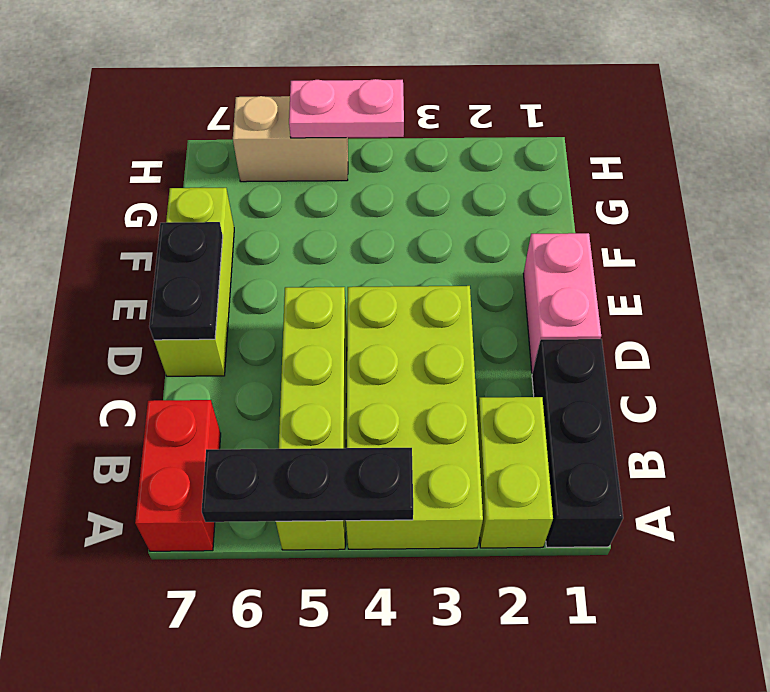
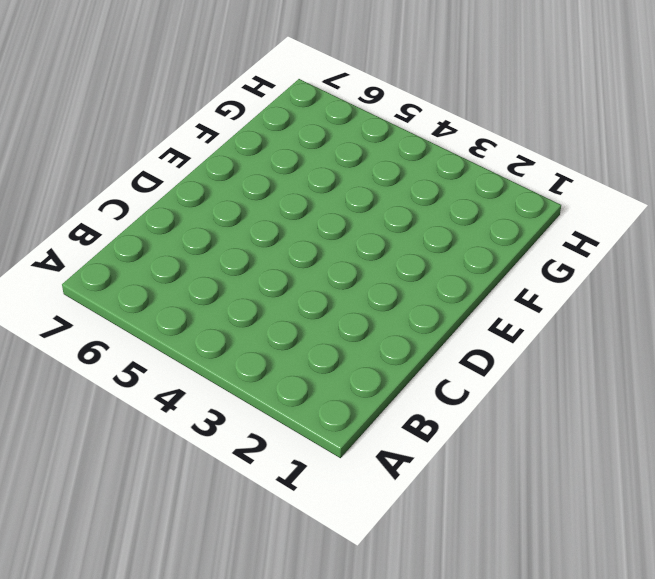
none -> black brick A1:C1 level 1
none -> lime brick A2:B2 level 1

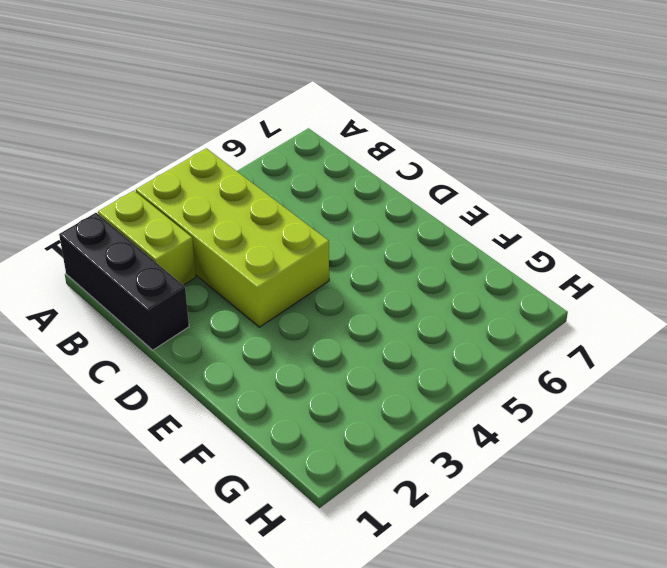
none -> lime brick A5:D5 level 1
none -> red brick A7:B7 level 1

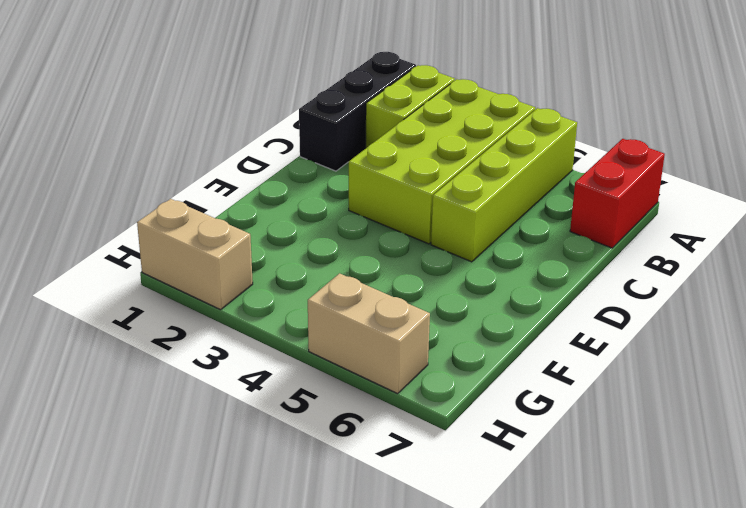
tan brick H1:H2 level 1 -> none
none -> pink brick D1:E1 level 1
none -> lime brick D7:F7 level 1

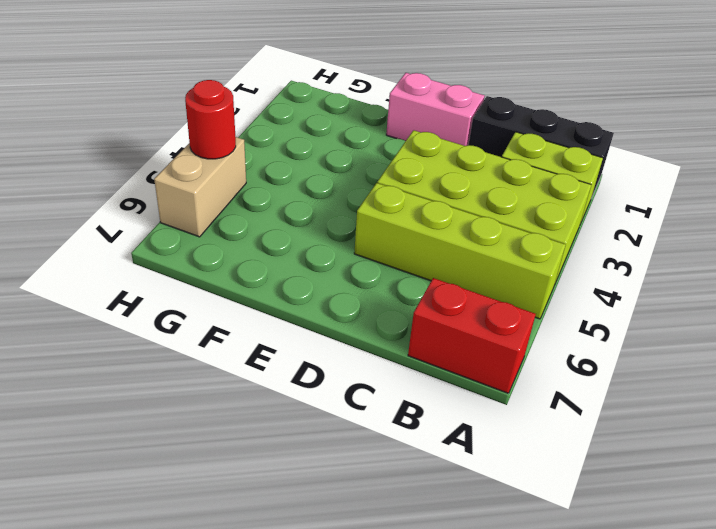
red round brick H5 level 2 -> pink plate H4:H5 level 2
none -> lime brick D7:F7 level 1
none -> black plate A4:A6 level 2

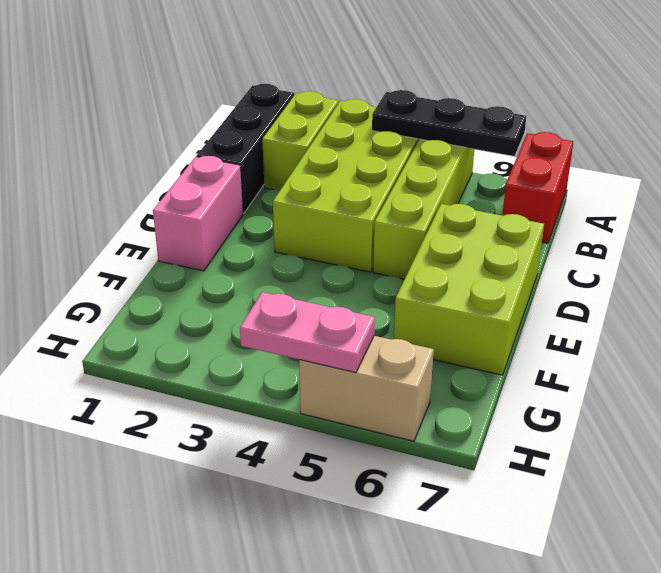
lime brick D6:F7 level 1 -> lime brick D7:F7 level 1
none -> black plate D7:E7 level 2

